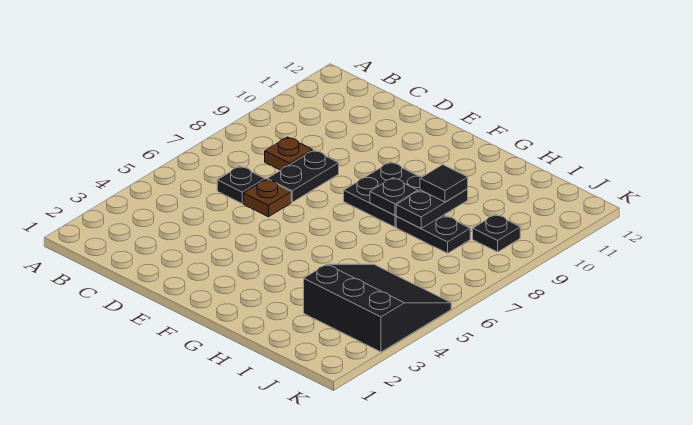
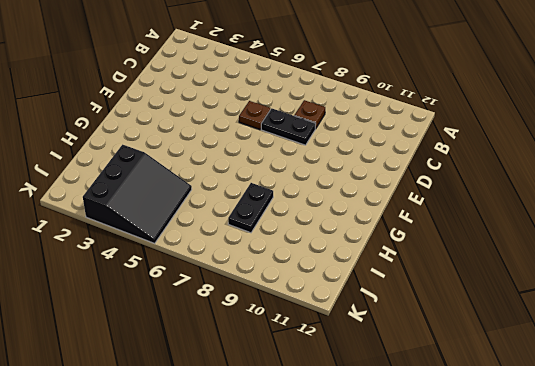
none -> black plate C6 level 1
none -> black plate F8:G9 level 1

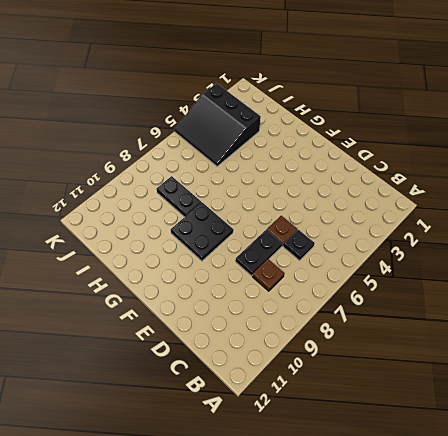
none -> black plate J9 level 1
none -> black plate G8 level 2

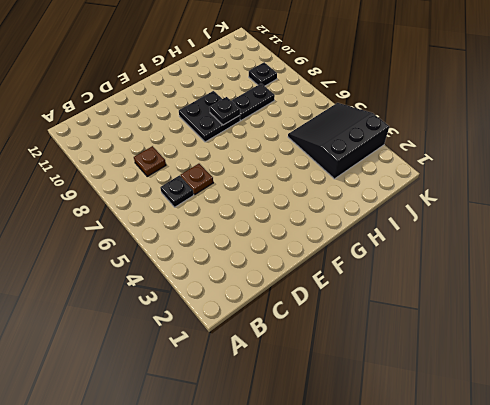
none -> black plate D7:D8 level 1
none -> black plate H8:H9 level 2

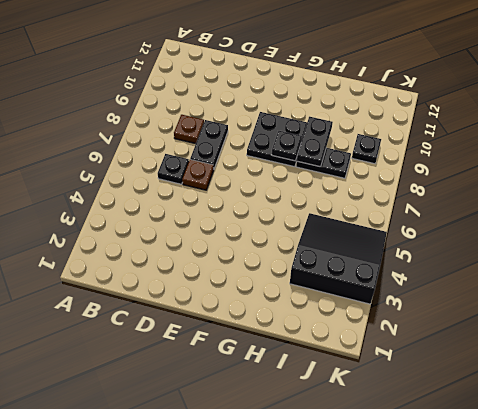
none -> black tile H9 level 3

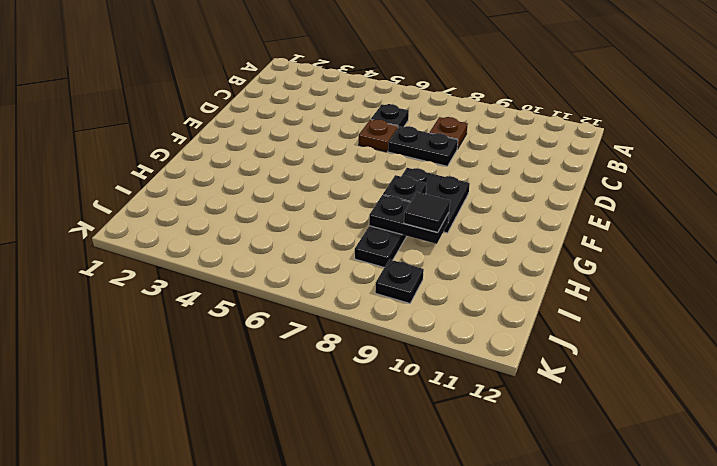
none -> black slope I3:K5 level 1 top 3

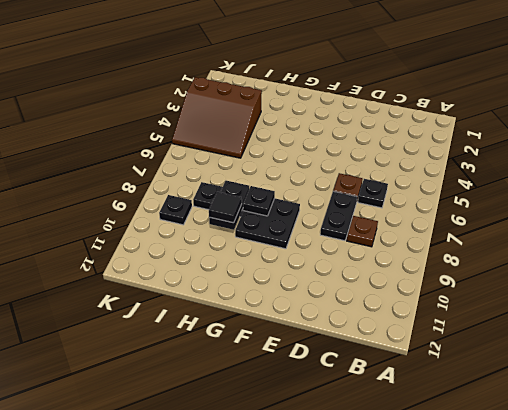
brown slope I3:K5 level 1 top 3 -> black slope I3:K5 level 1 top 3

